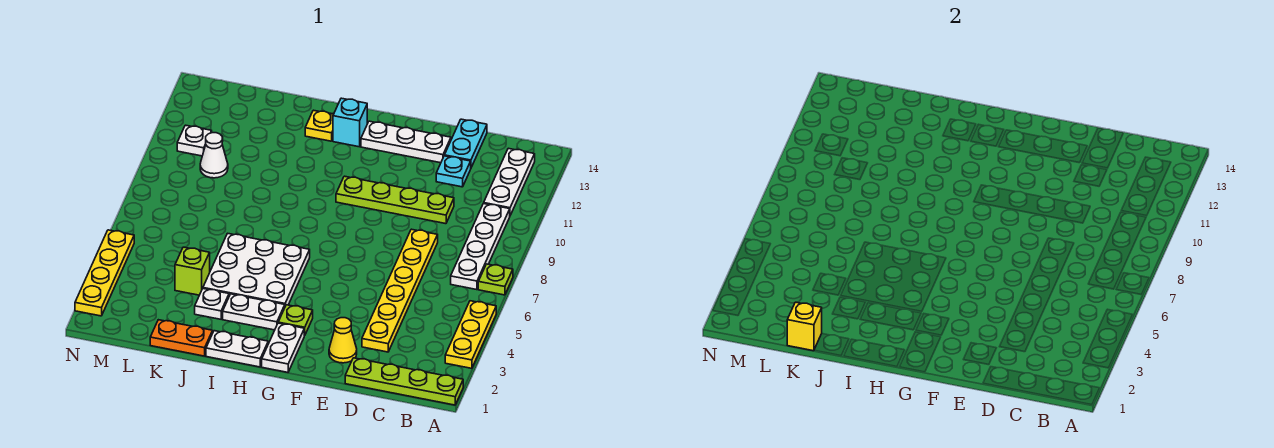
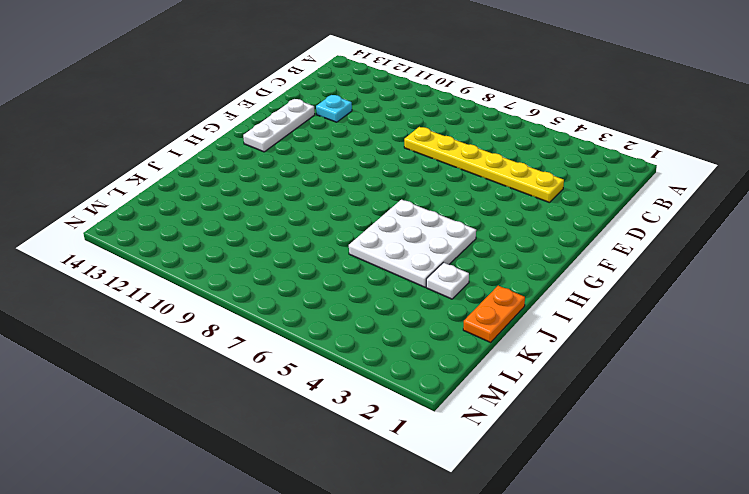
none -> lime plate A1:D1 level 1
none -> yellow plate A3:A5 level 1
none -> lime plate A7 level 1

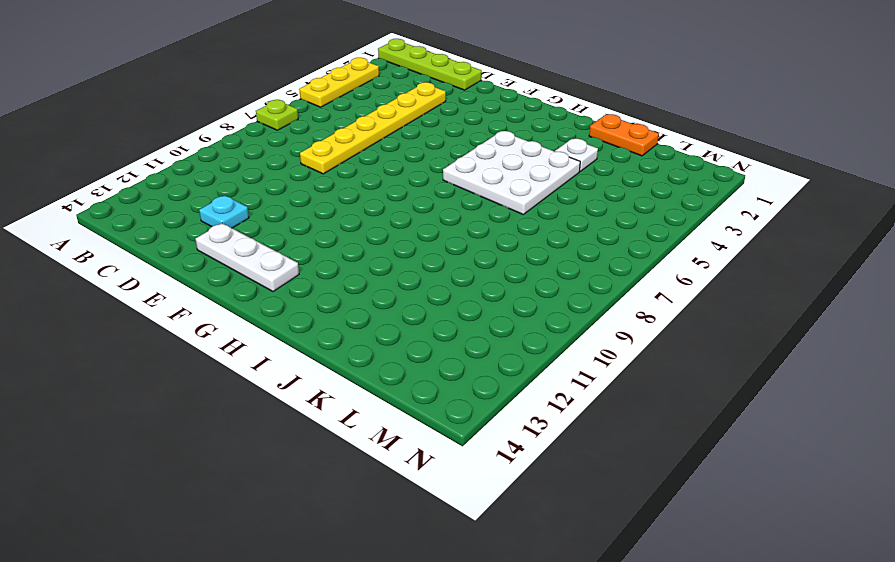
none -> white plate B7:B10 level 1
none -> white plate B11:B13 level 1
none -> lime plate D10:G10 level 1

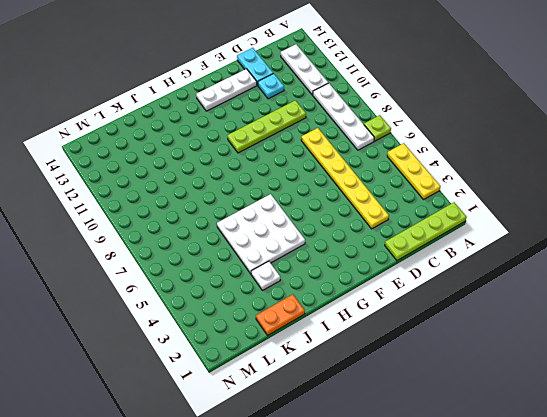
none -> yellow cone E2 level 1
none -> white plate G1:G2 level 1
none -> lime plate G3 level 1

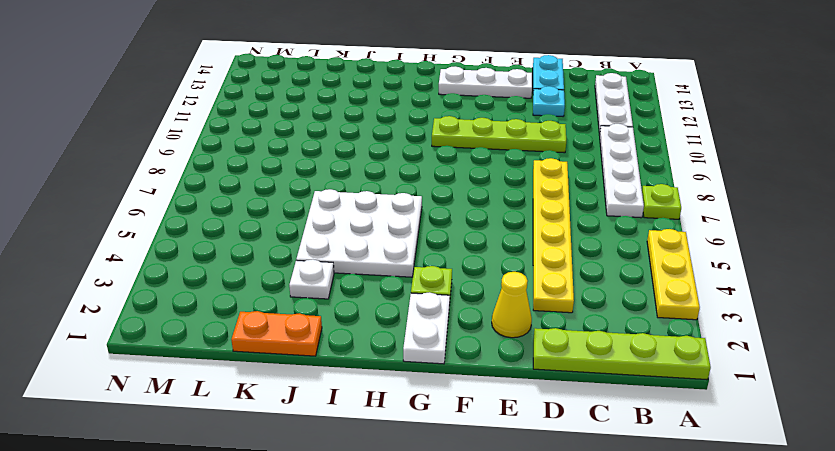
none -> white plate H1:I1 level 1
none -> white plate H3:I3 level 1
none -> cyan brick H13 level 1

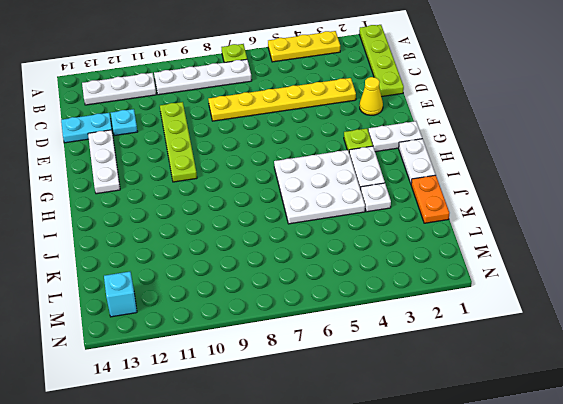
cyan brick M13 level 1 -> cyan brick H13 level 1
none -> yellow plate I13 level 1
none -> lime brick K4 level 1
none -> white cone L10 level 1

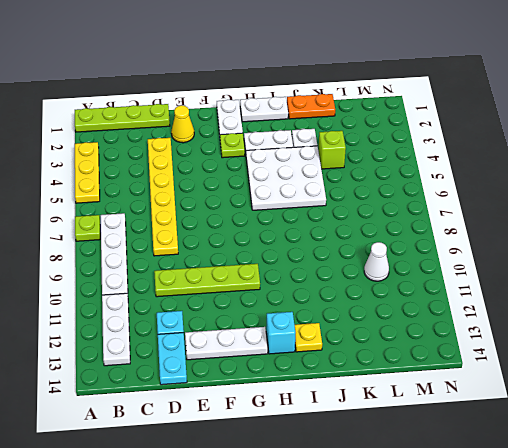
none -> white plate M11 level 1
none -> yellow plate N2:N5 level 1
none -> yellow brick K1 level 2

